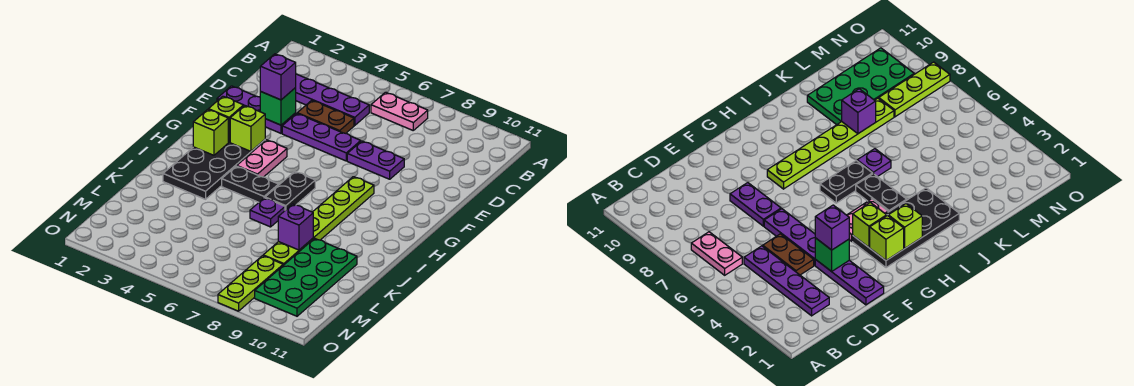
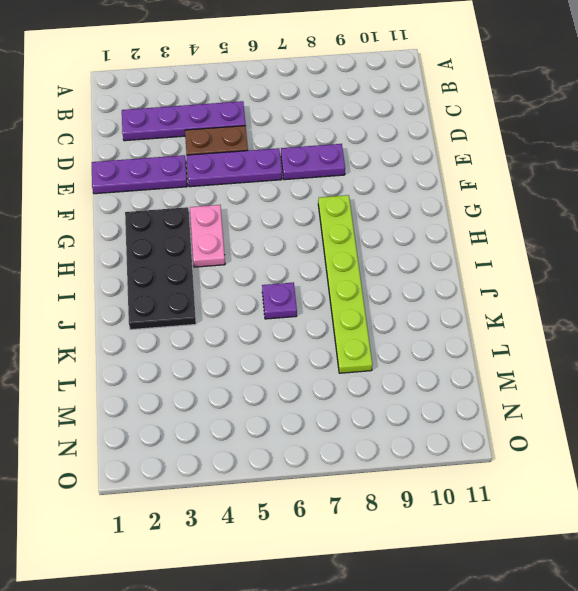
none -> pink plate B6:B7 level 1
none -> black plate H6:I6 level 1
none -> black plate I4:I5 level 1

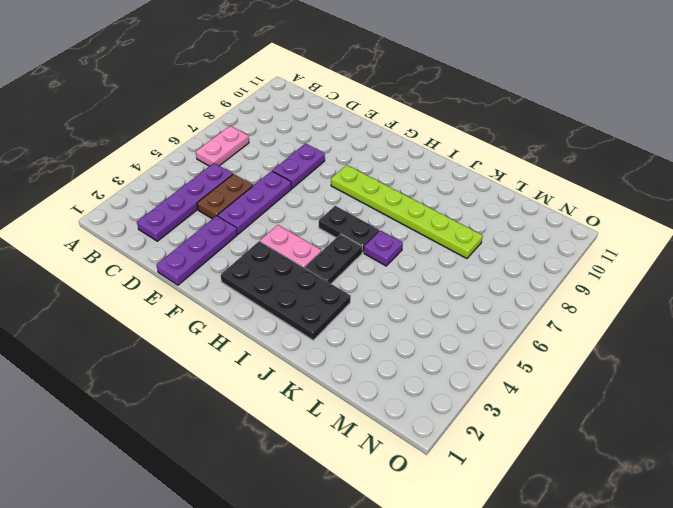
none -> green plate K9:N10 level 1
none -> lime plate M8:O8 level 1
none -> green brick E3 level 2

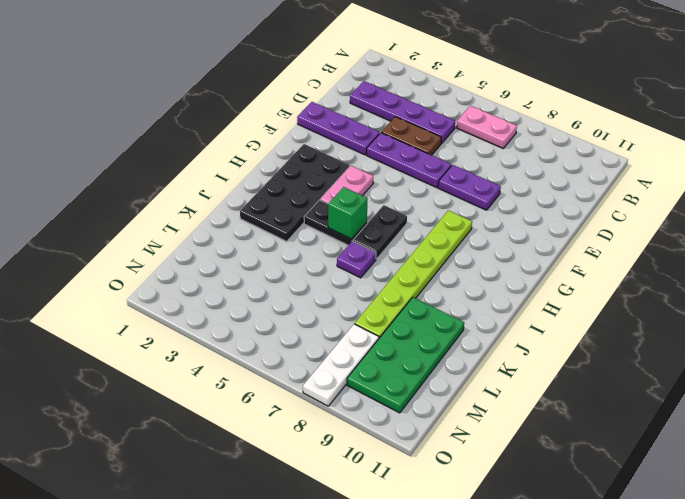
green brick I5 level 2 -> green brick E3 level 2
white plate M8:O8 level 1 -> lime plate M8:O8 level 1
none -> lime brick G2 level 2
none -> lime brick G3 level 2
none -> lime brick H2 level 2

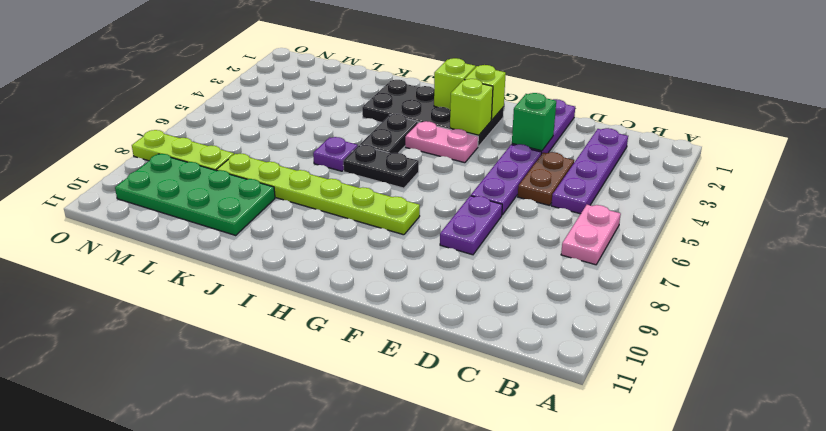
none -> purple brick K8 level 2
none -> purple brick E3 level 3

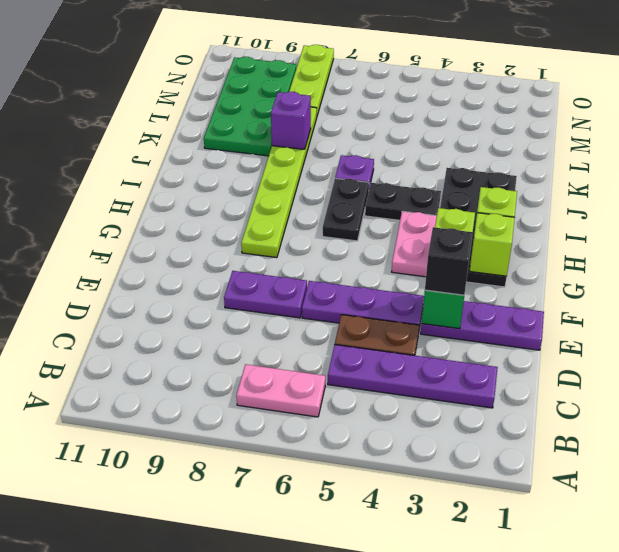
black brick E3 level 3 -> purple brick E3 level 3

